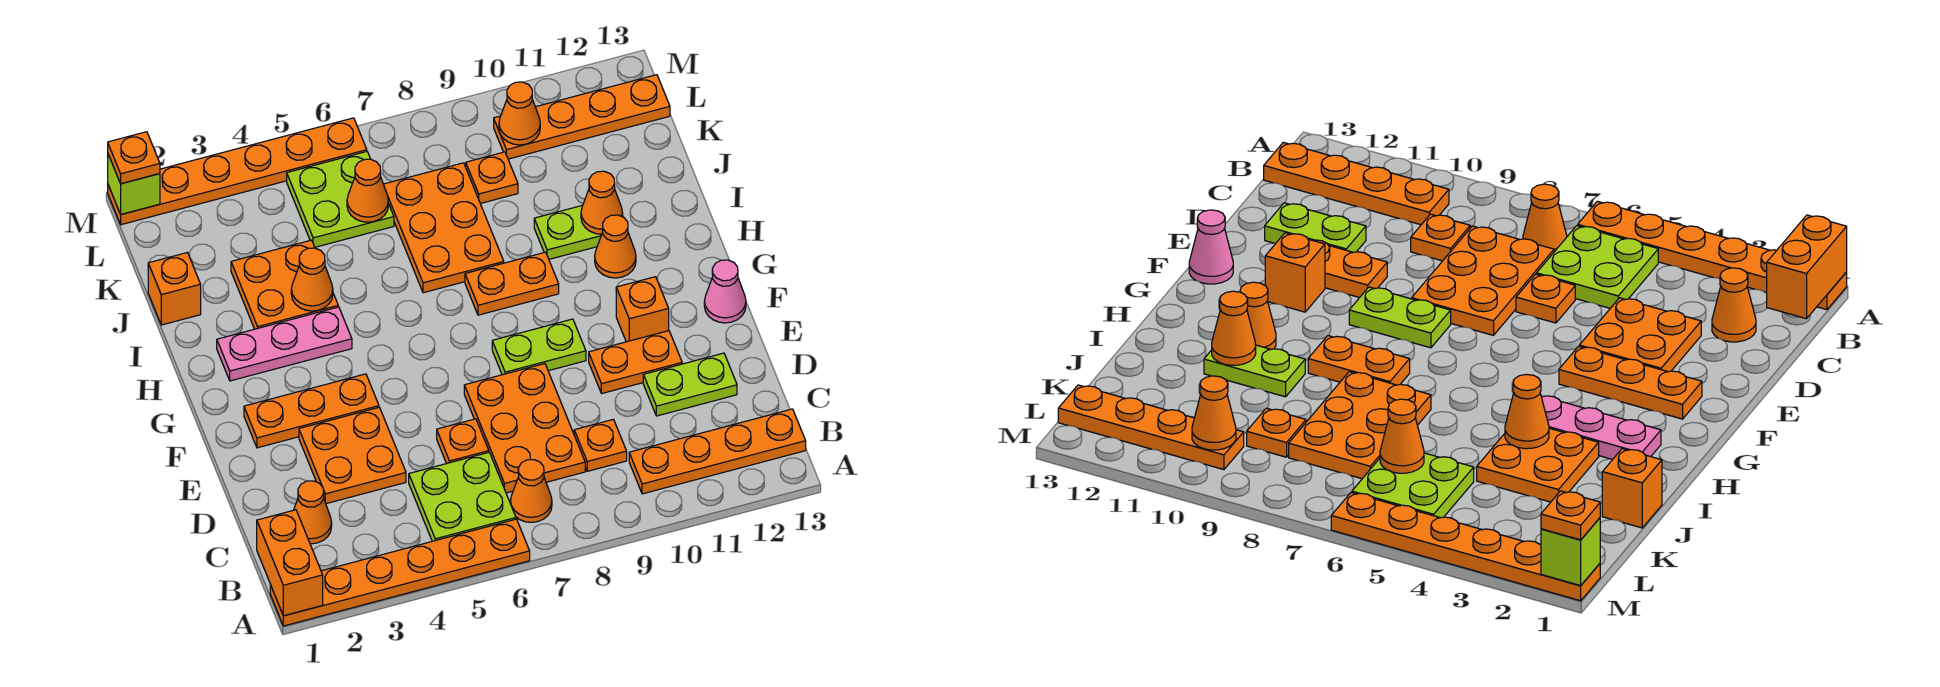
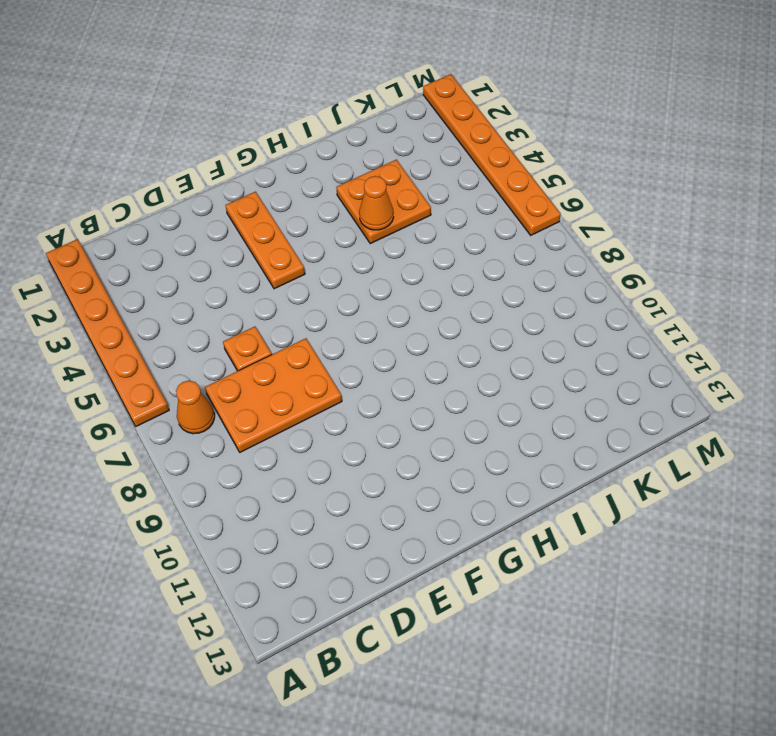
none -> lime plate B5:C6 level 1
none -> orange plate B10:B13 level 1
none -> orange cone C2 level 1
none -> orange plate C9 level 1

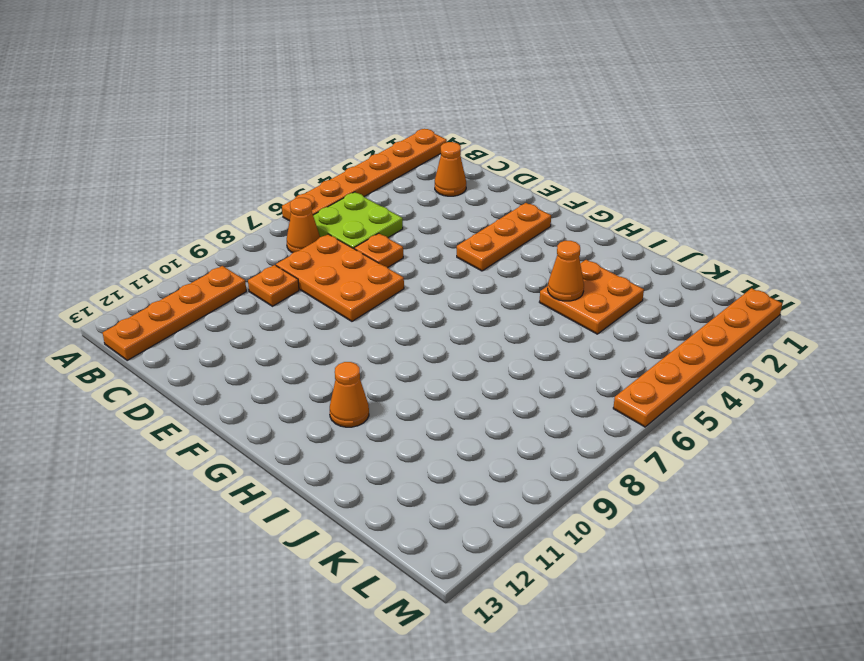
none -> orange plate D3:E4 level 1
none -> lime plate D11:D12 level 1
none -> orange plate E10:E11 level 1
none -> lime plate F8:F9 level 1

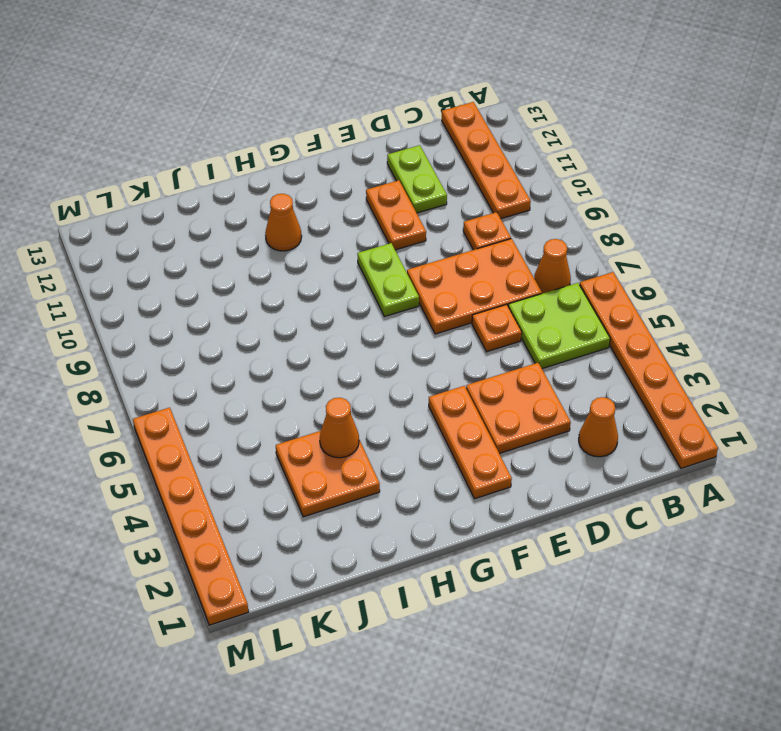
none -> orange brick F11 level 1
none -> pink cone F13 level 1
none -> pink plate H2:H4 level 1
none -> orange plate H8:H9 level 1

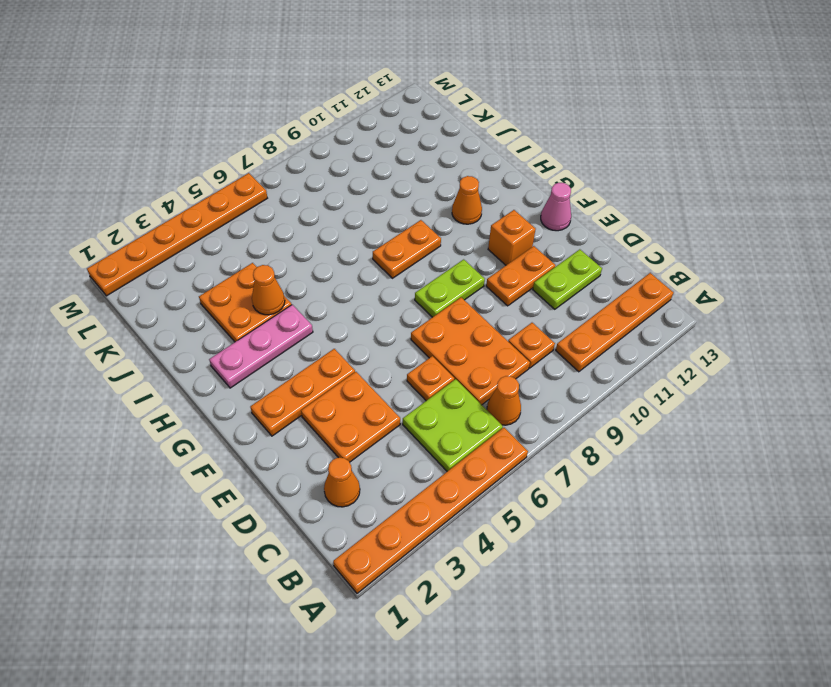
none -> orange plate I7:K8 level 1
none -> lime plate I10:I11 level 1
none -> orange brick J1 level 1
none -> lime plate K5:L6 level 1

